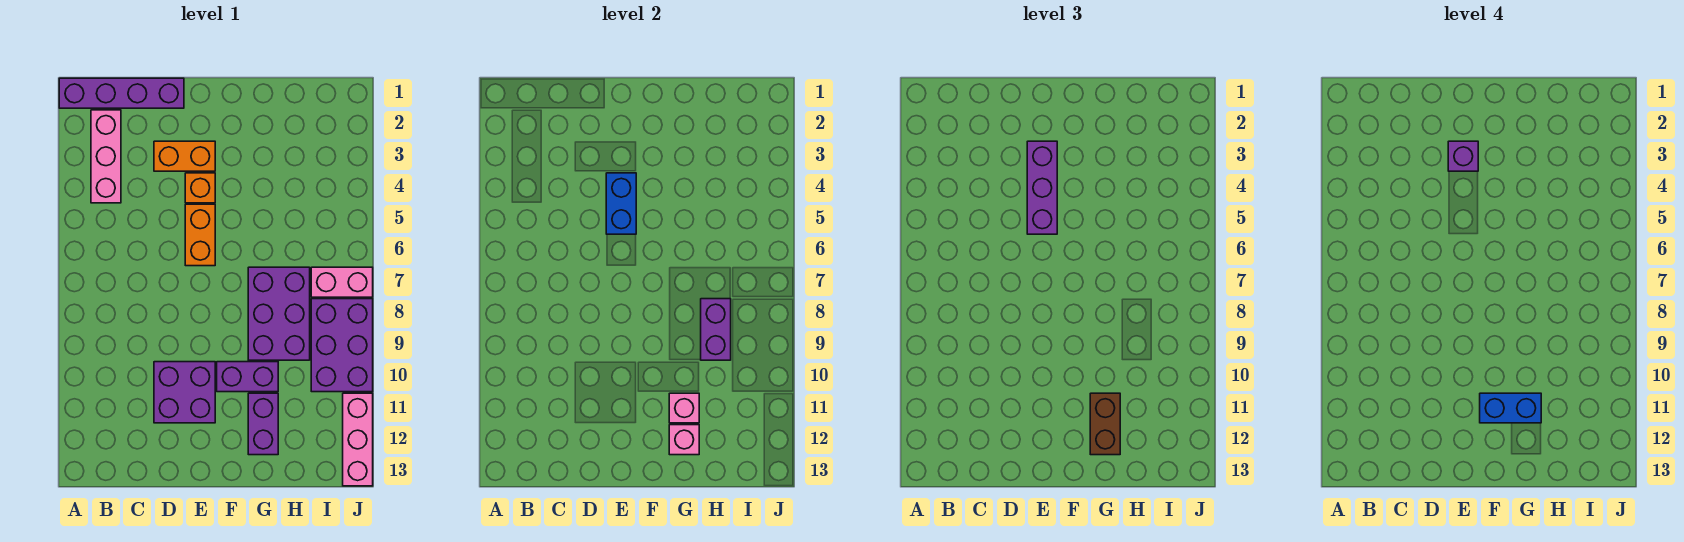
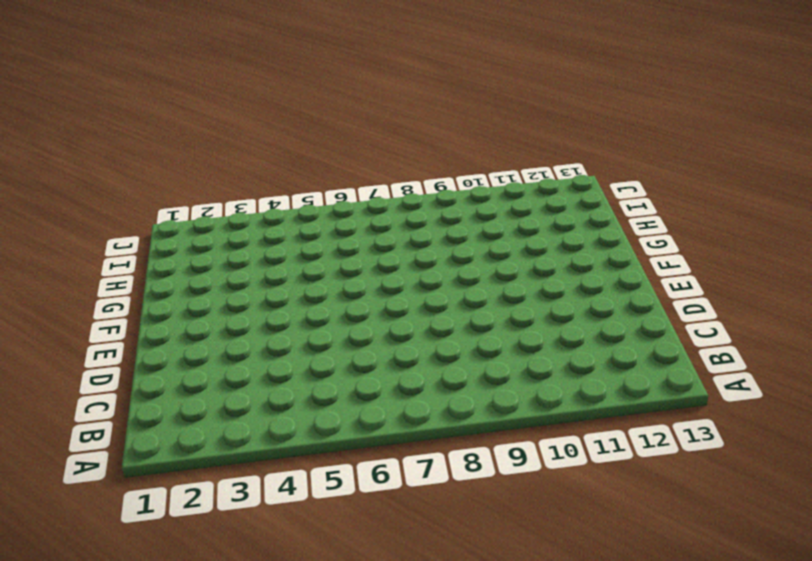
none -> purple brick A1:D1 level 1
none -> pink brick B2:B4 level 1
none -> orange brick D3:E3 level 1

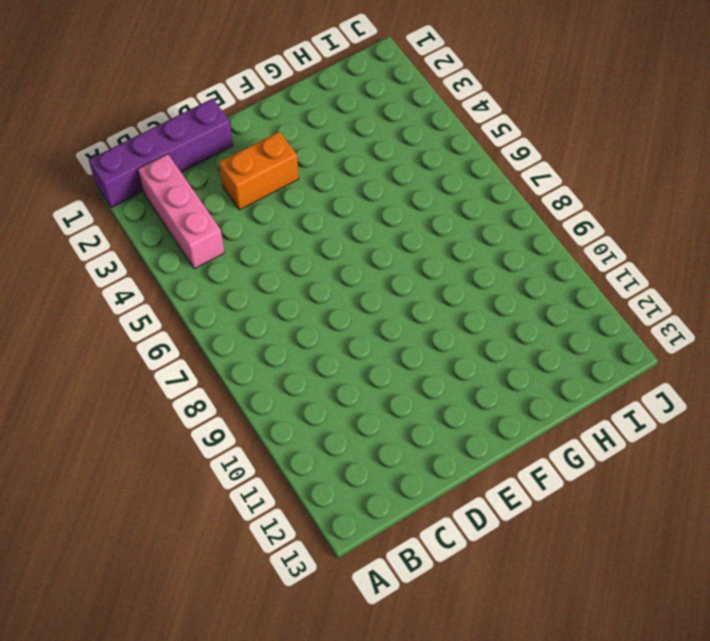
none -> purple brick D10:E11 level 1
none -> orange brick E4 level 1
none -> orange brick E5:E6 level 1

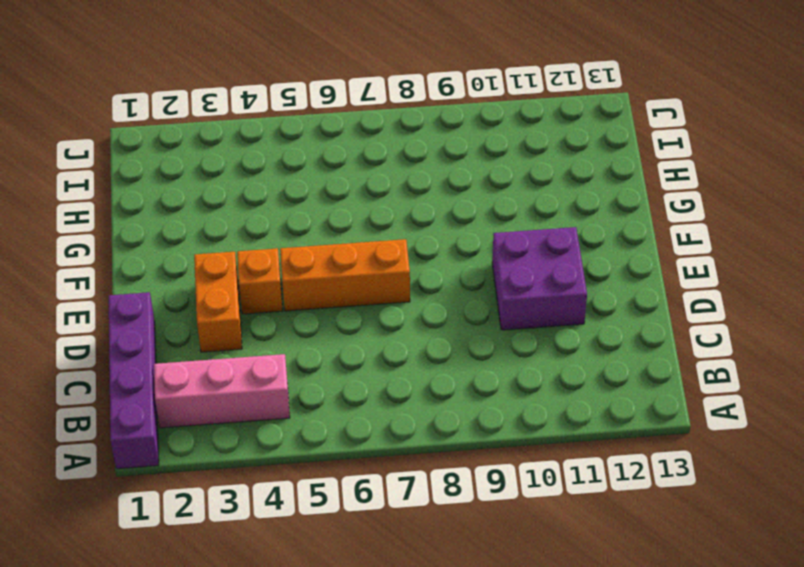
orange brick E5:E7 level 1 -> orange brick E5:E6 level 1
none -> purple brick F10:G10 level 1
none -> purple brick G7:H9 level 1
none -> purple brick G11:G12 level 1

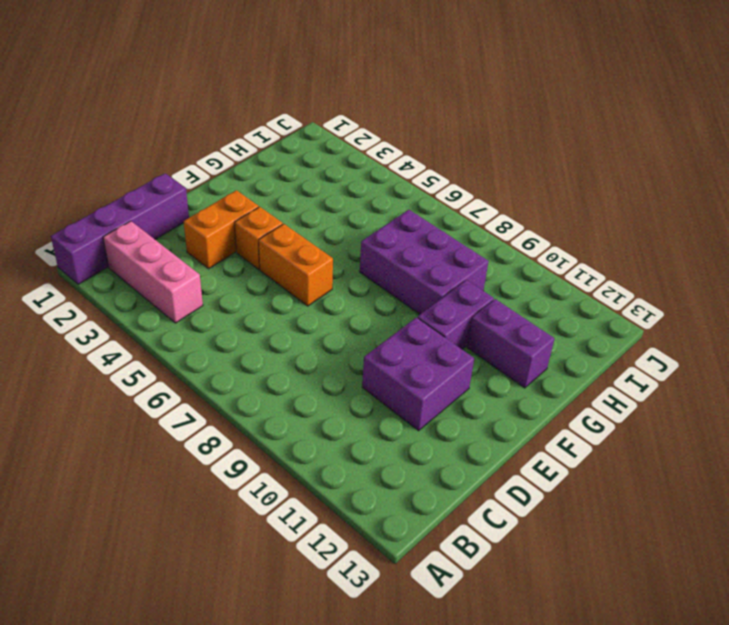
none -> pink brick I7:J7 level 1
none -> purple brick I8:J10 level 1
none -> pink brick J11:J13 level 1

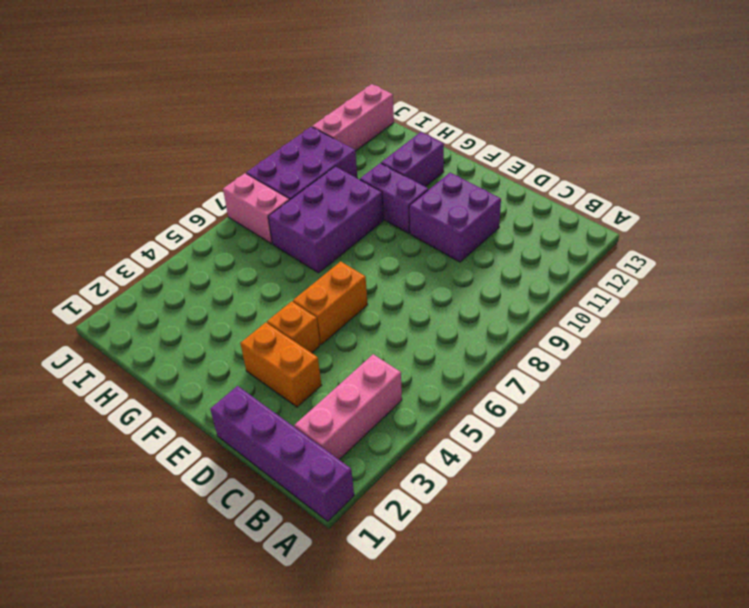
none -> blue brick E4:E5 level 2
none -> pink brick G11 level 2
none -> pink brick G12 level 2

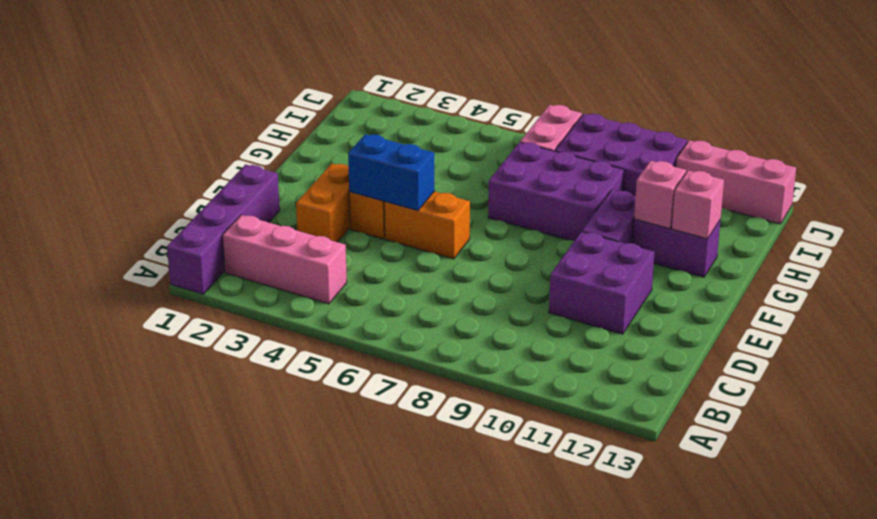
none -> purple brick H8:H9 level 2
none -> purple brick E3:E5 level 3
none -> brown brick G11:G12 level 3

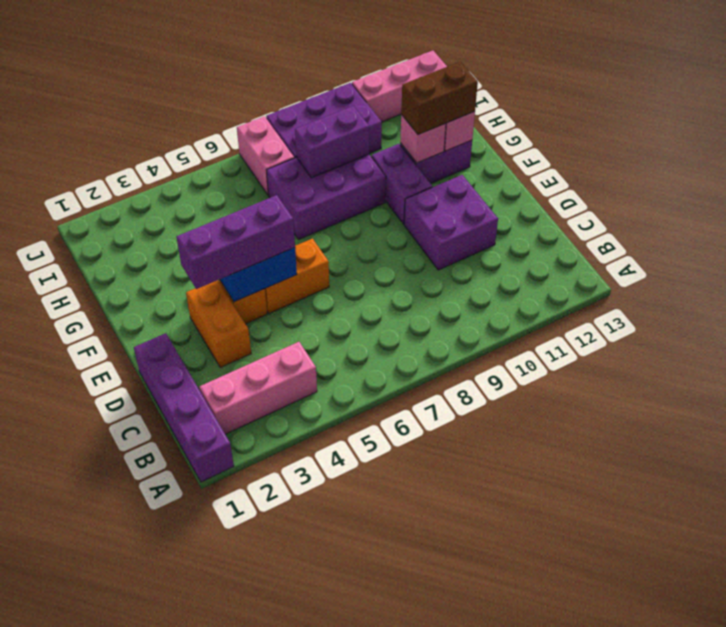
none -> purple brick E3 level 4
none -> blue brick F11:G11 level 4

